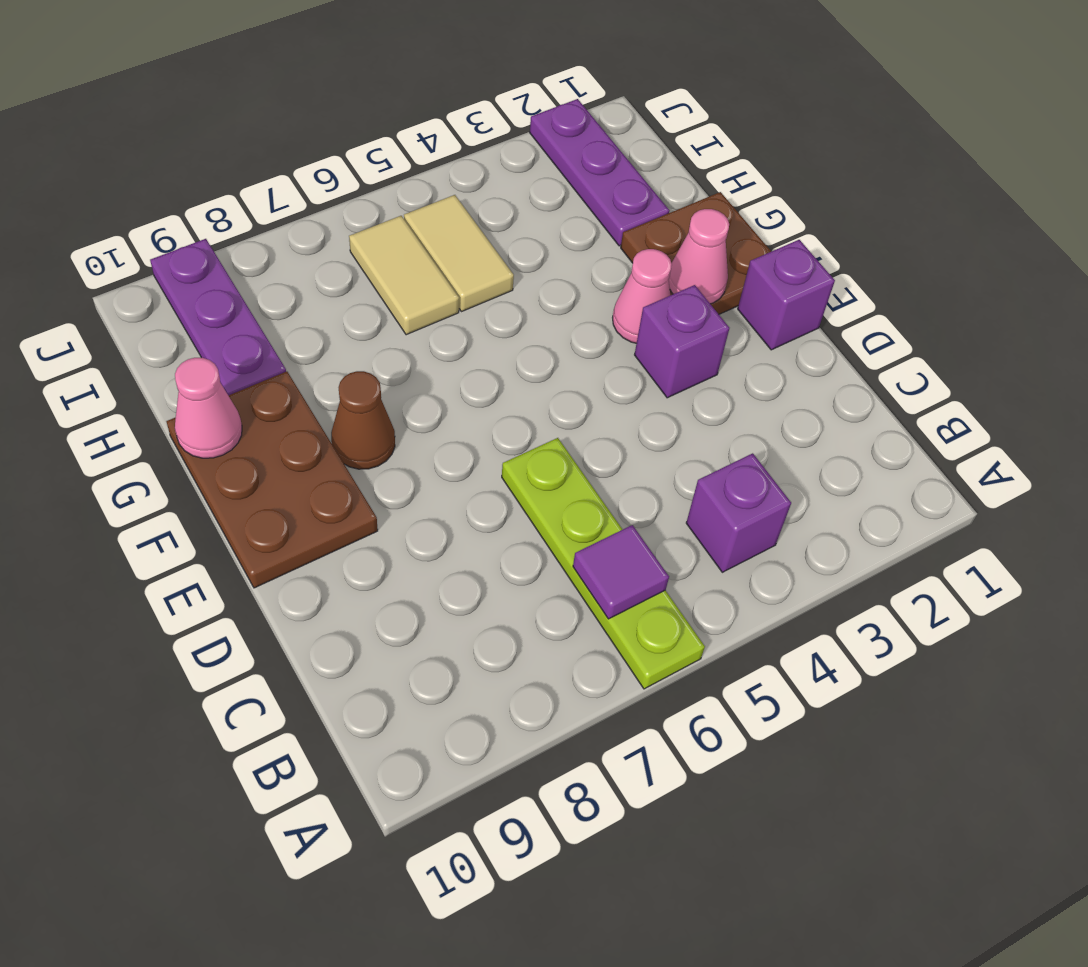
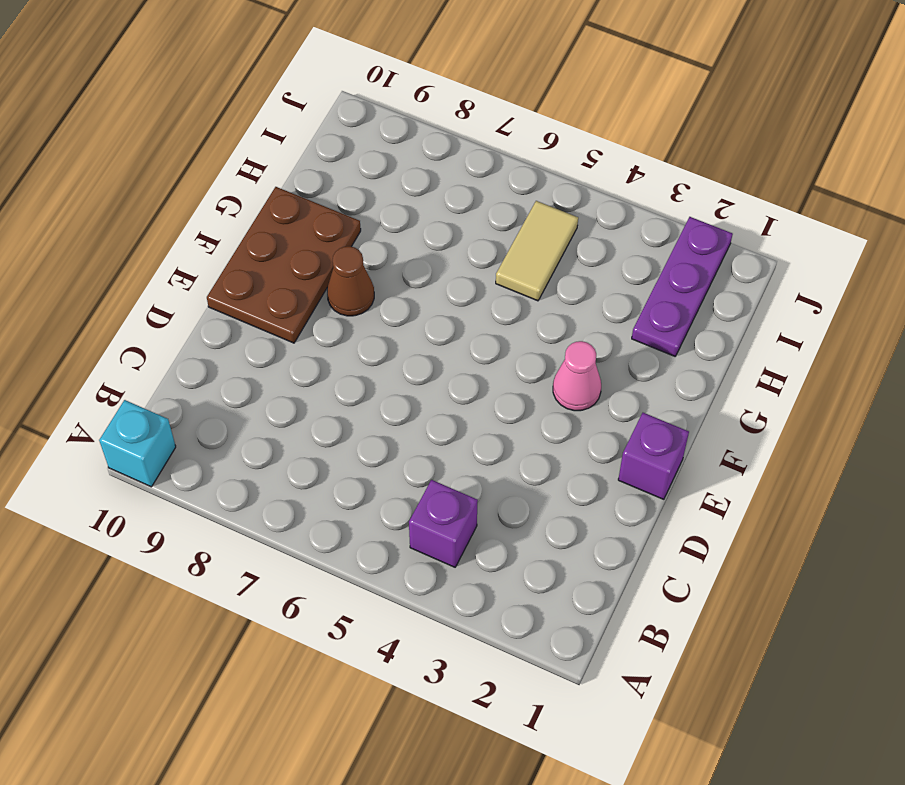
cyan brick A10 level 1 -> none
none -> lime plate A6:D6 level 1
none -> purple brick E3 level 1
none -> brown plate F1:G2 level 1

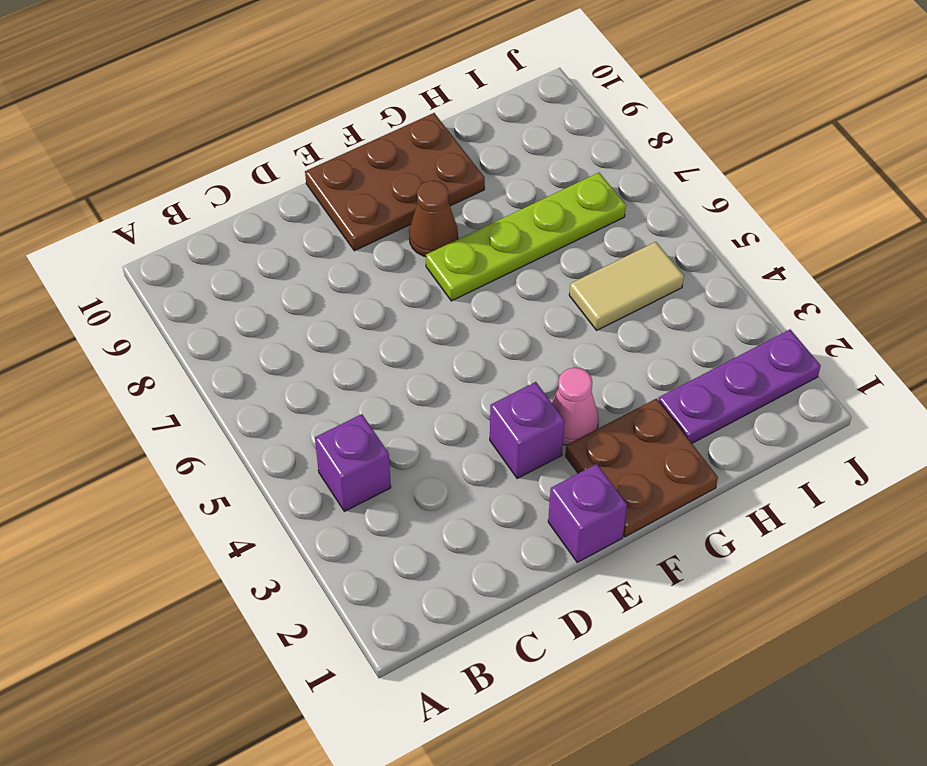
lime plate F7:I7 level 1 -> lime plate A6:D6 level 1
none -> tan tile H6:I6 level 1
none -> purple plate H9:J9 level 1
none -> purple tile B6 level 2

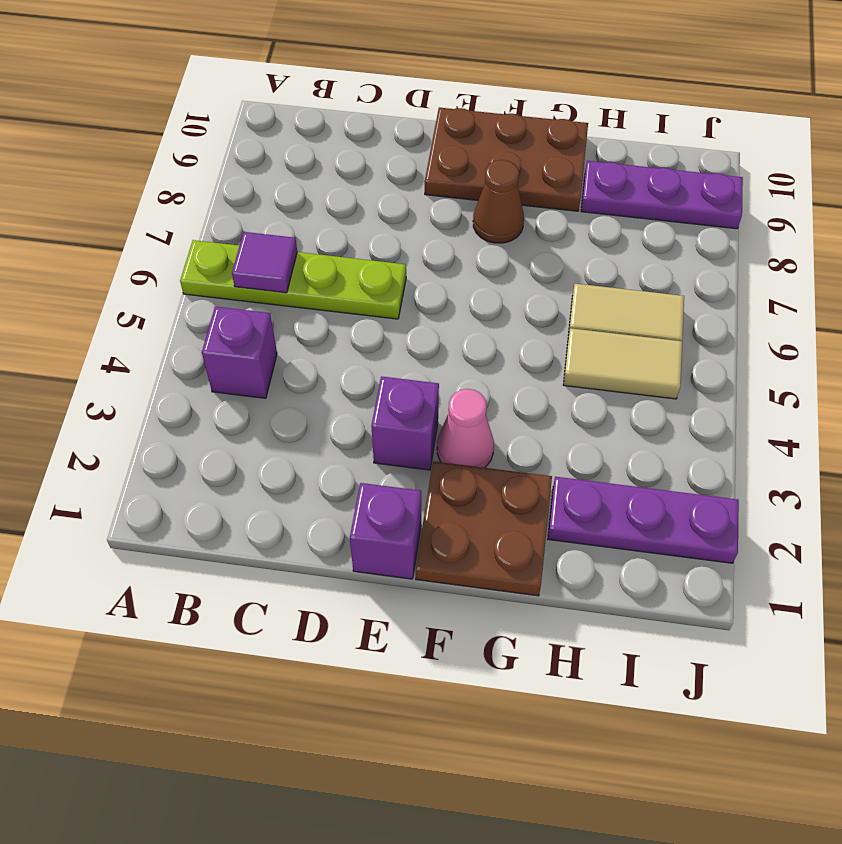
none -> pink cone F2 level 2
none -> pink cone G10 level 2

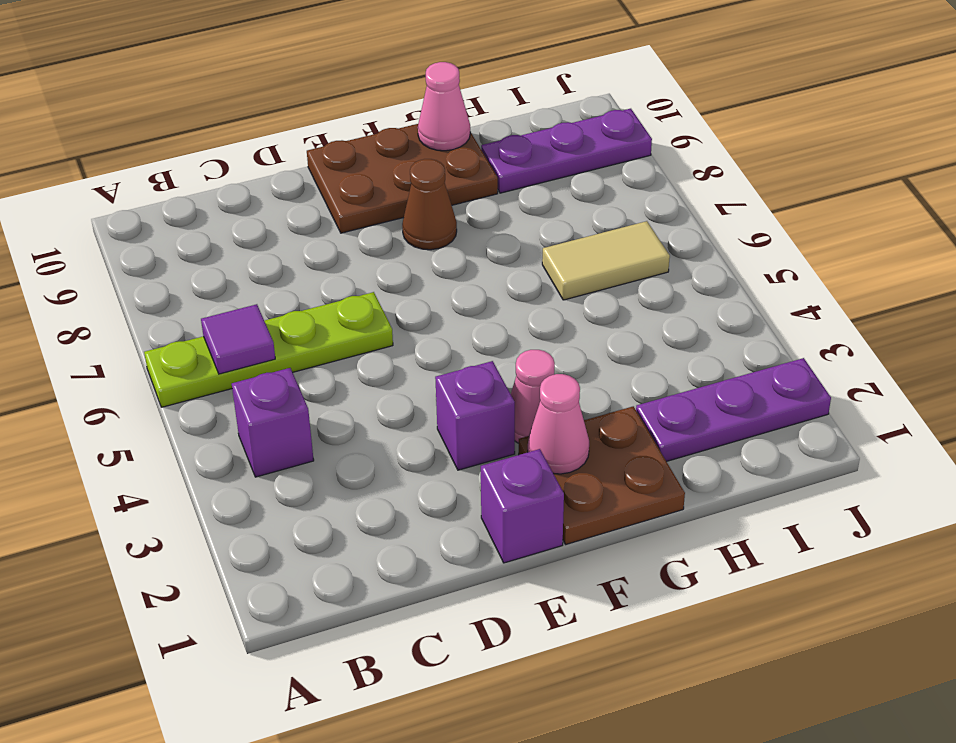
none -> tan tile H5:I5 level 1

